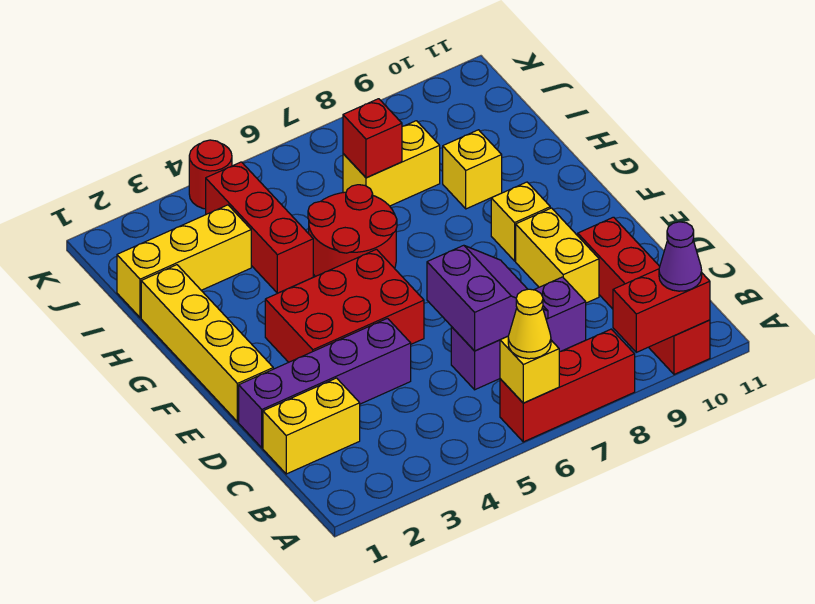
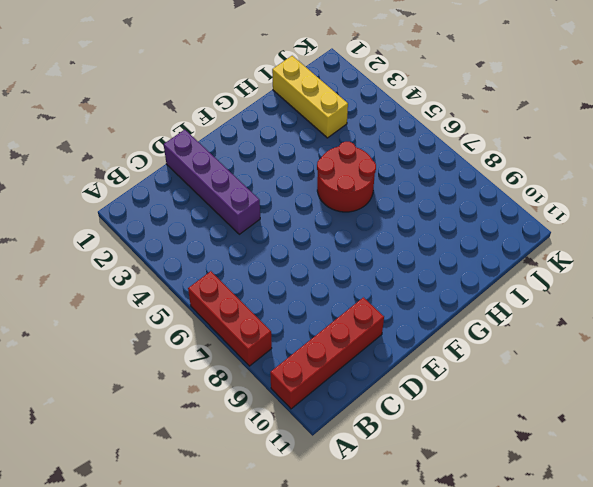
none -> yellow brick C1:C2 level 1
none -> purple brick C6:C8 level 1
none -> yellow brick D9:E9 level 1

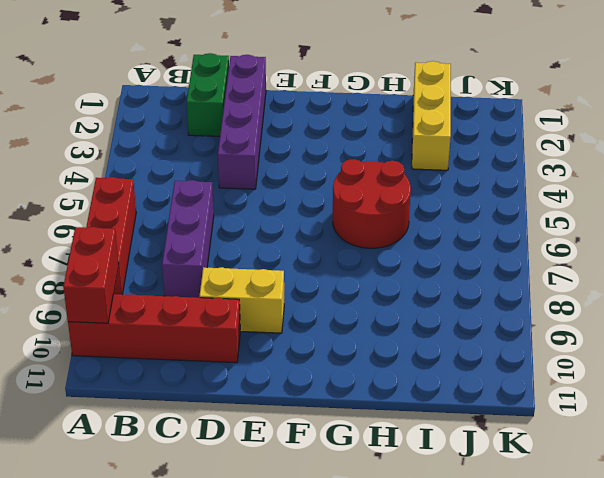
green brick C1:C2 level 1 -> yellow brick C1:C2 level 1
none -> yellow brick E1:H1 level 1
none -> red brick E3:F5 level 1
none -> yellow brick F9 level 1

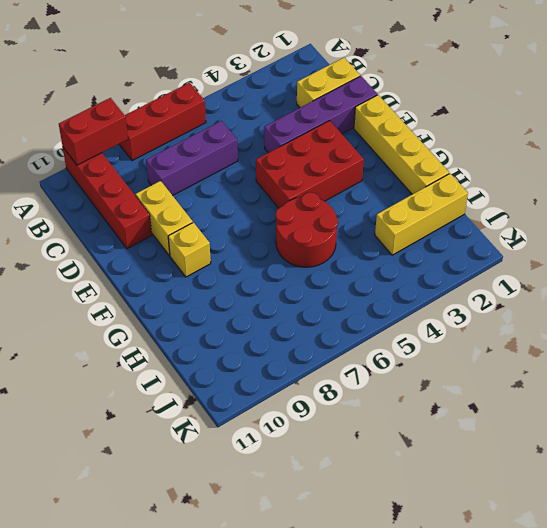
none -> red brick H4:J4 level 1
none -> yellow brick H9 level 1
none -> yellow brick I7:I8 level 1

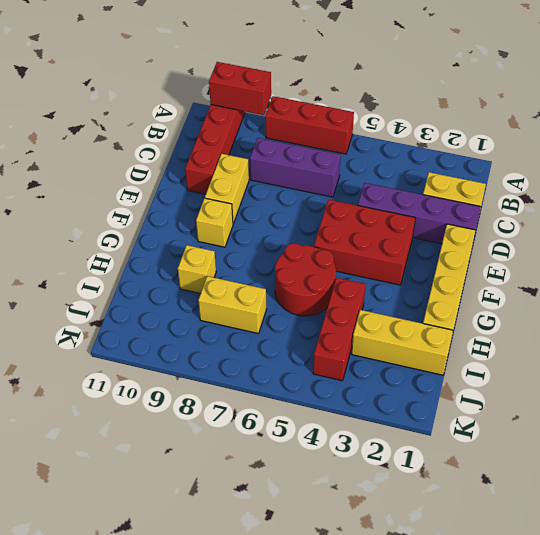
none -> red round brick K4 level 1
none -> yellow brick A6 level 2
none -> purple slope C6:D7 level 2 top 6

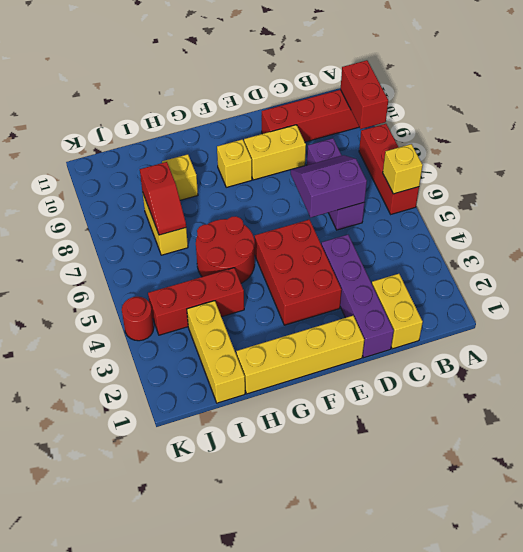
red slope I7:I8 level 2 top 8 -> red brick I7 level 2
none -> yellow cone A6 level 3
none -> purple cone A10 level 3

